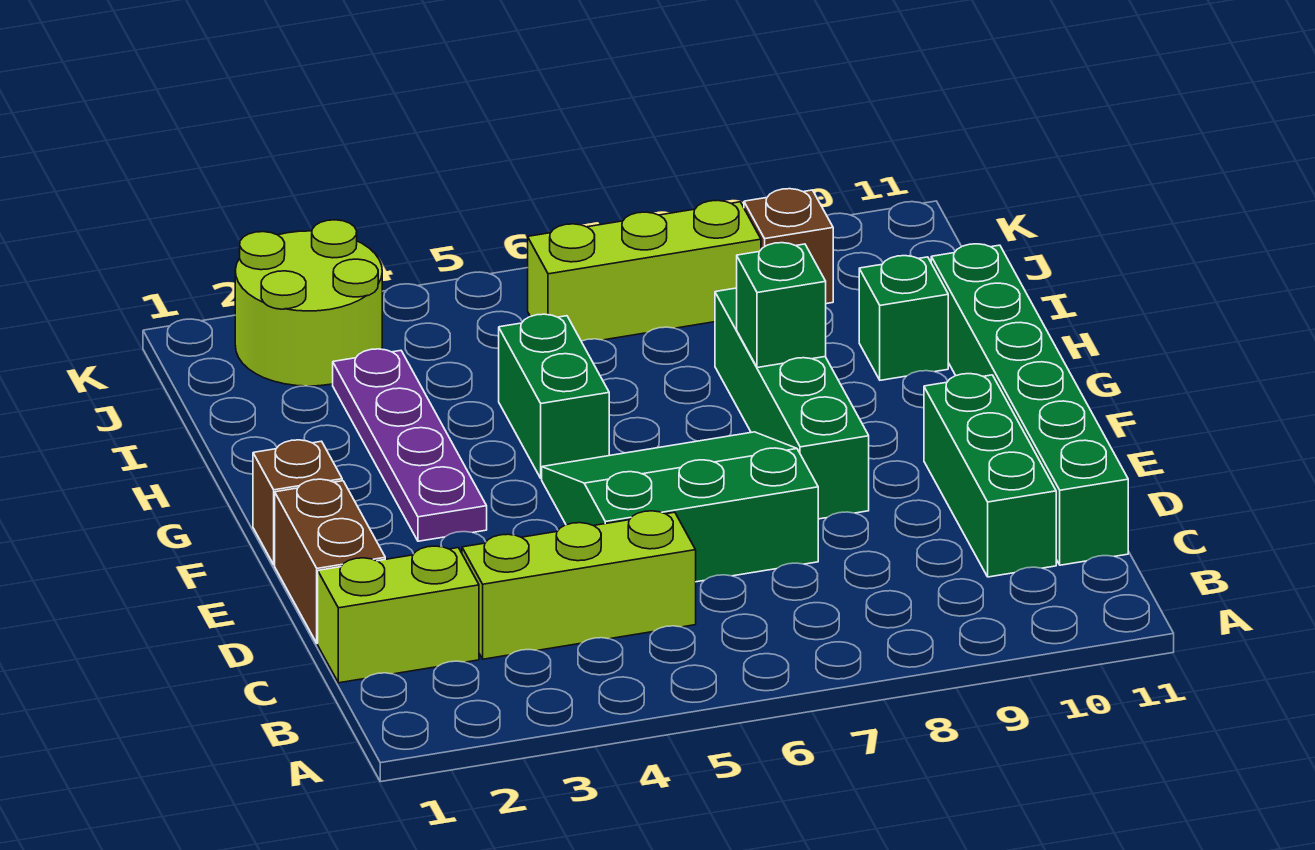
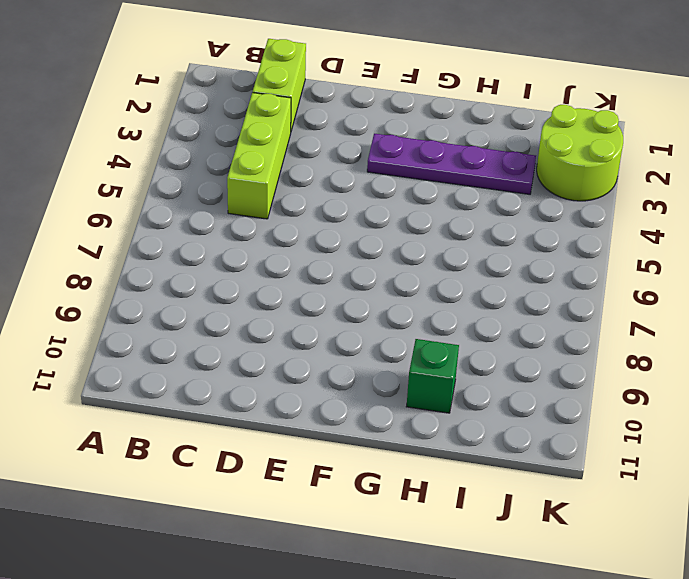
none -> green brick C10:E10 level 1
none -> green brick C11:H11 level 1
none -> brown brick D1:E1 level 1

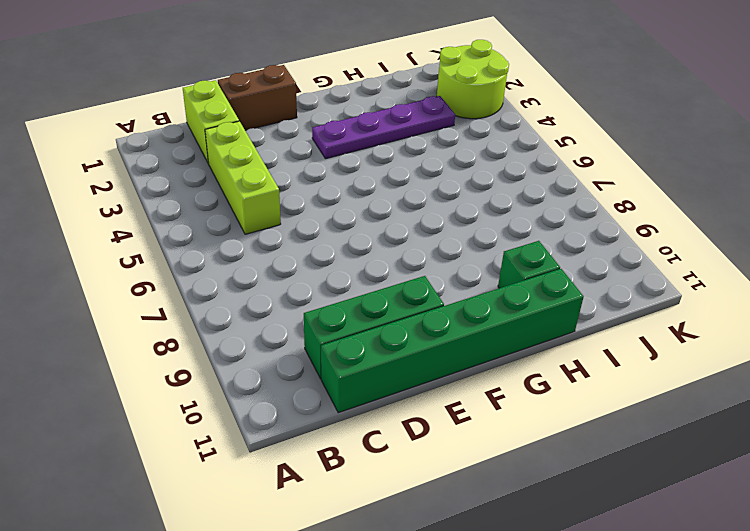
none -> green slope D5:F7 level 1 top D
none -> green brick E8:H8 level 1
none -> brown brick F1 level 1

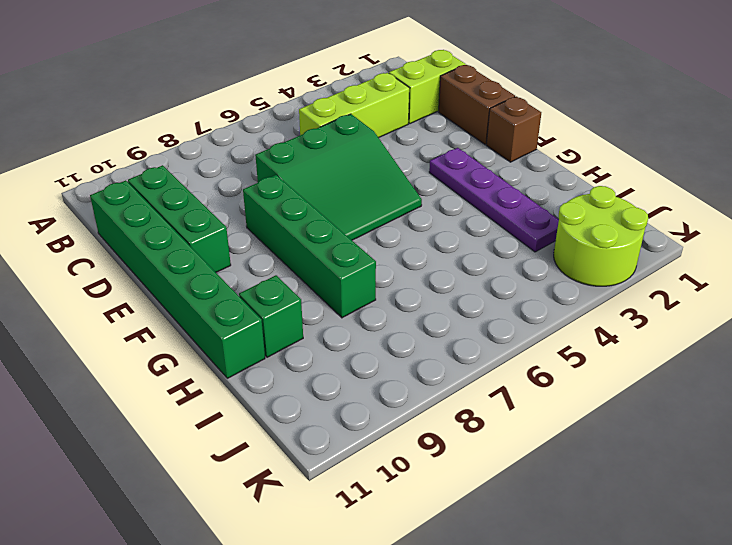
none -> green brick G5:H5 level 1
none -> lime brick J6:J8 level 1
none -> brown brick J9 level 1

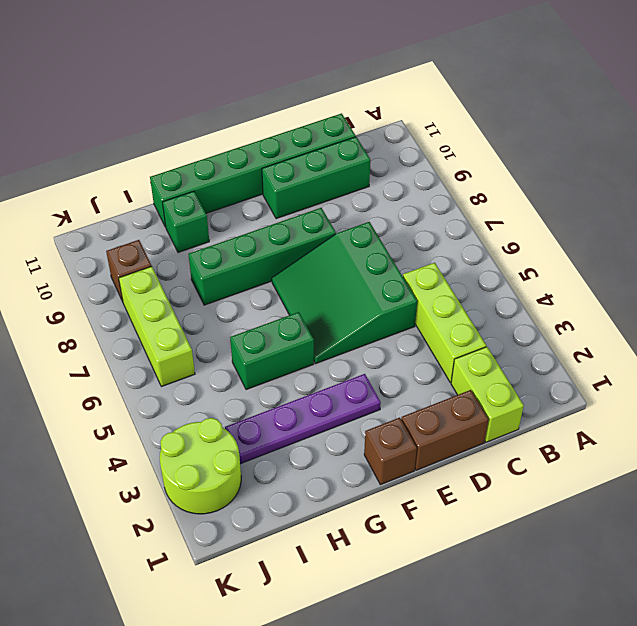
none -> green brick G8 level 2

